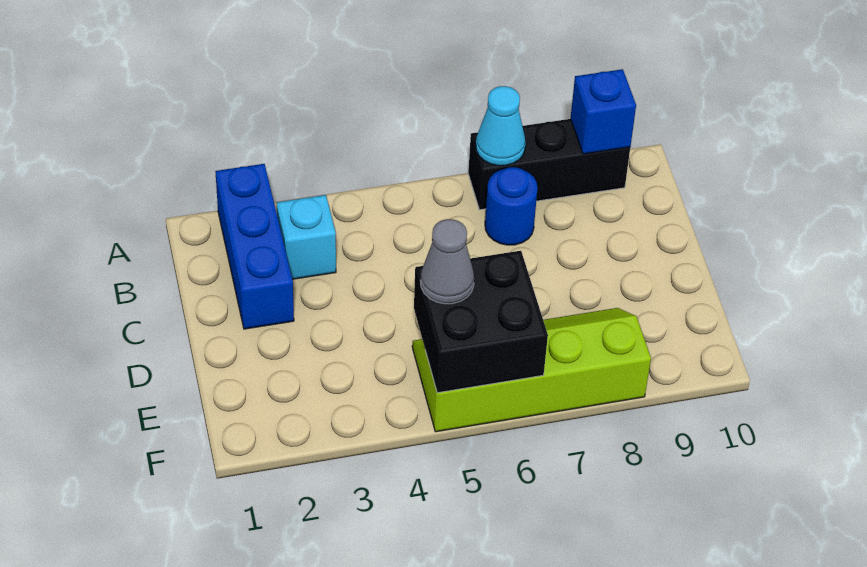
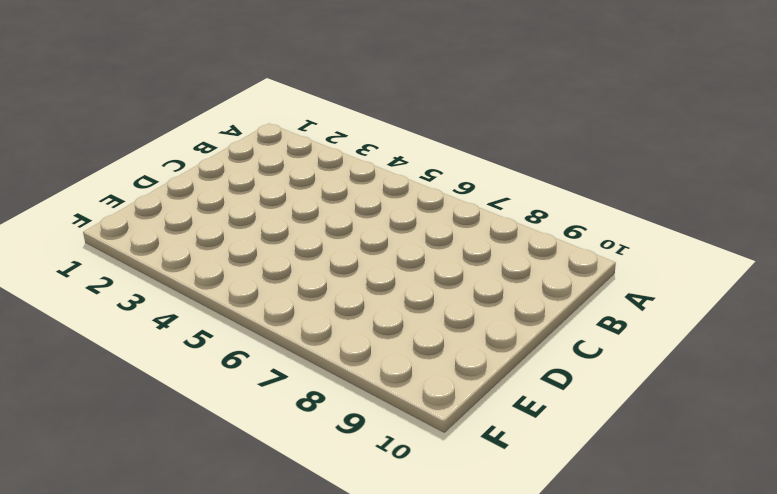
none -> blue brick A2:C2 level 1
none -> black brick A7:A9 level 1

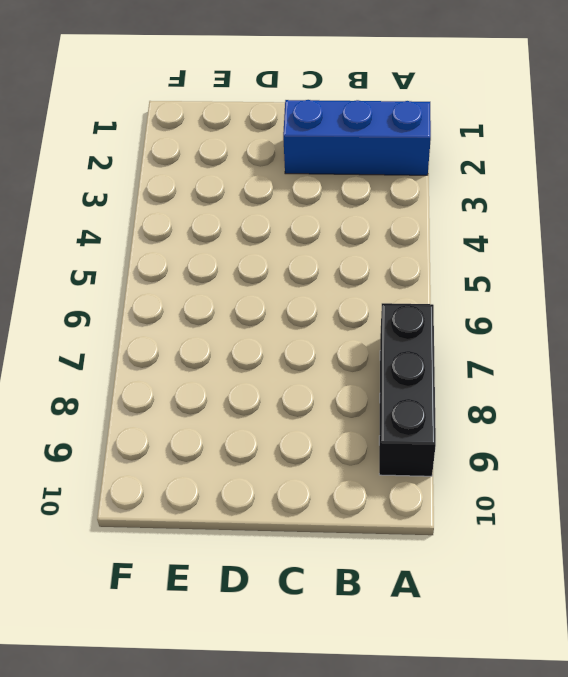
none -> cyan brick B3 level 1
none -> blue round brick B7 level 1

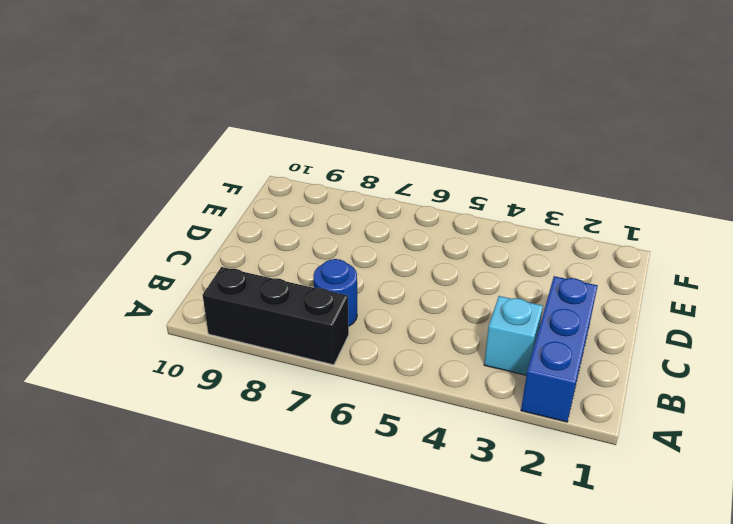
none -> lime slope E5:F8 level 1 top F
none -> cyan cone A7 level 2

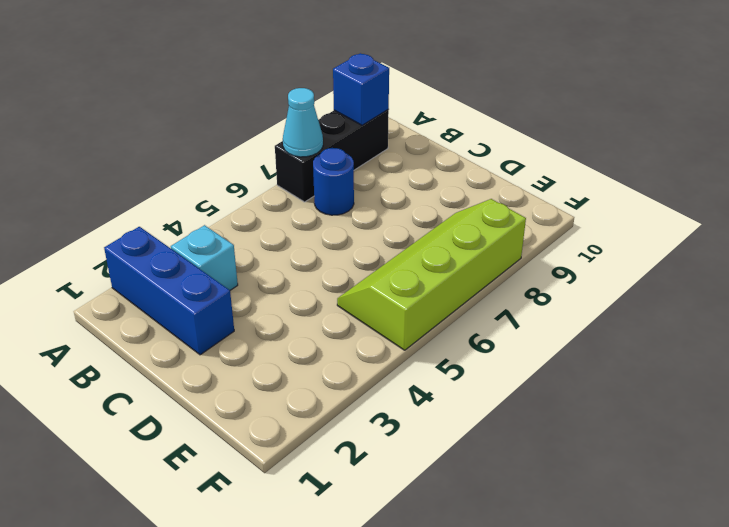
none -> black brick E5:F6 level 2
none -> grey cone E5 level 3

